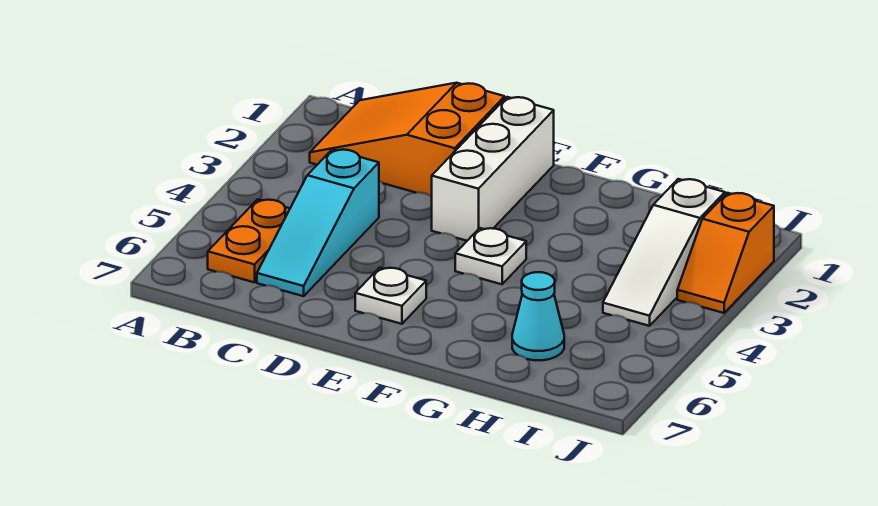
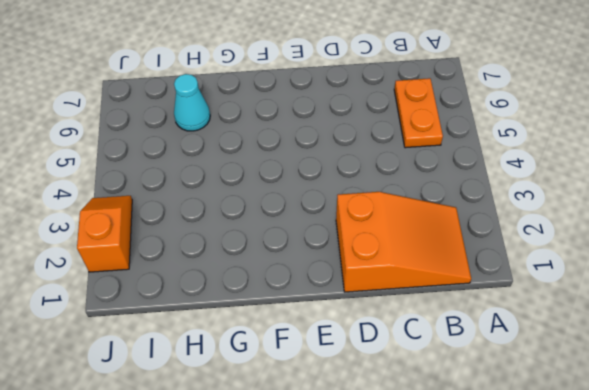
none -> cyan slope C4:C6 level 1 top 4
none -> white brick E1:E3 level 1

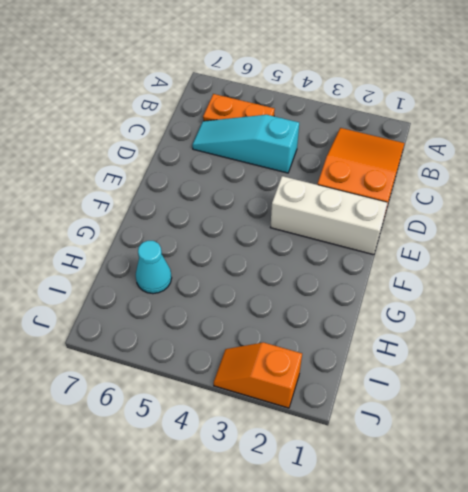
none -> white plate E6 level 1
none -> white plate F4 level 1

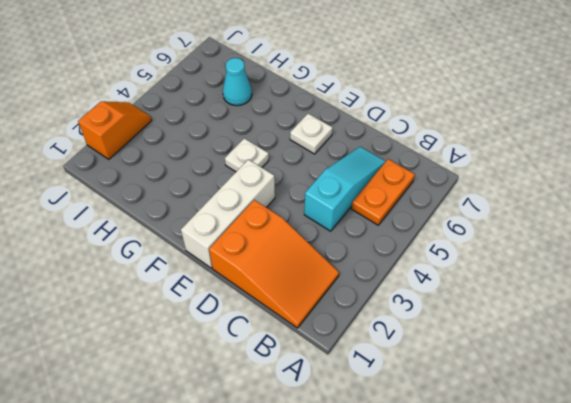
none -> white slope I2:I4 level 1 top 2

